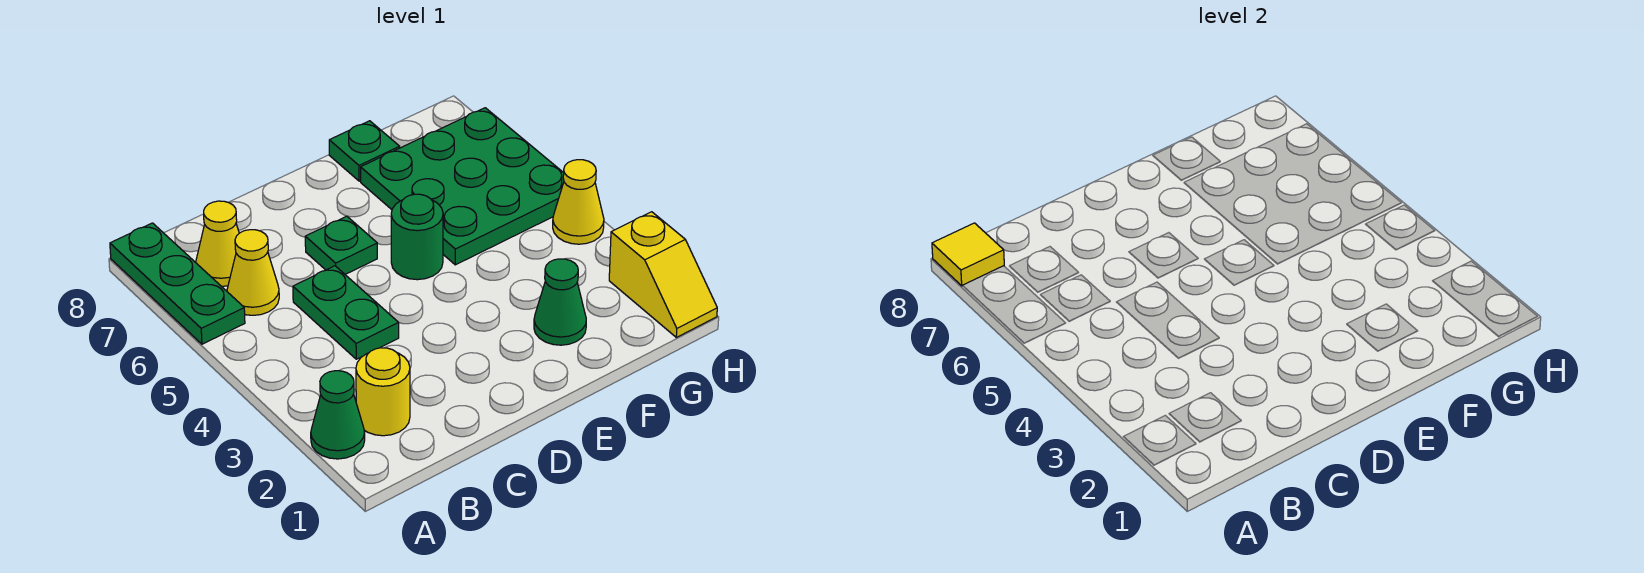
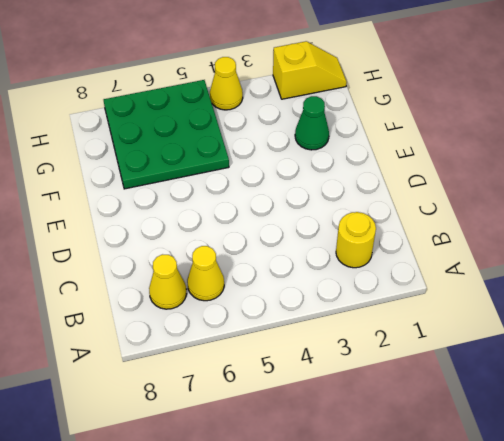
none -> green cone A2 level 1
none -> green plate A6:A8 level 1
none -> green plate C4:C5 level 1

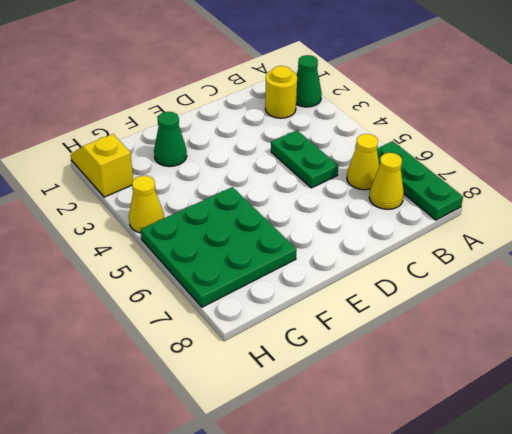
none -> green plate D6 level 1
none -> green round brick E5 level 1
none -> green plate F8 level 1

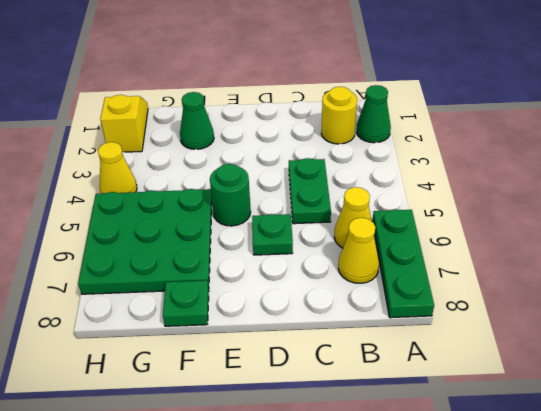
none -> yellow tile A8 level 2

